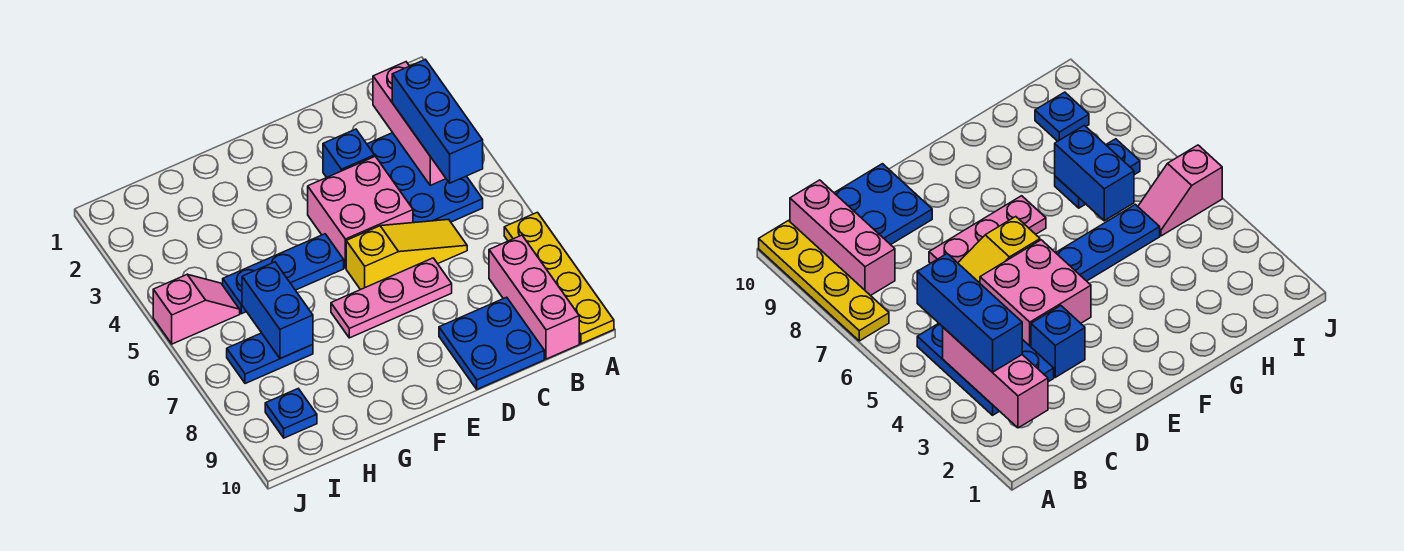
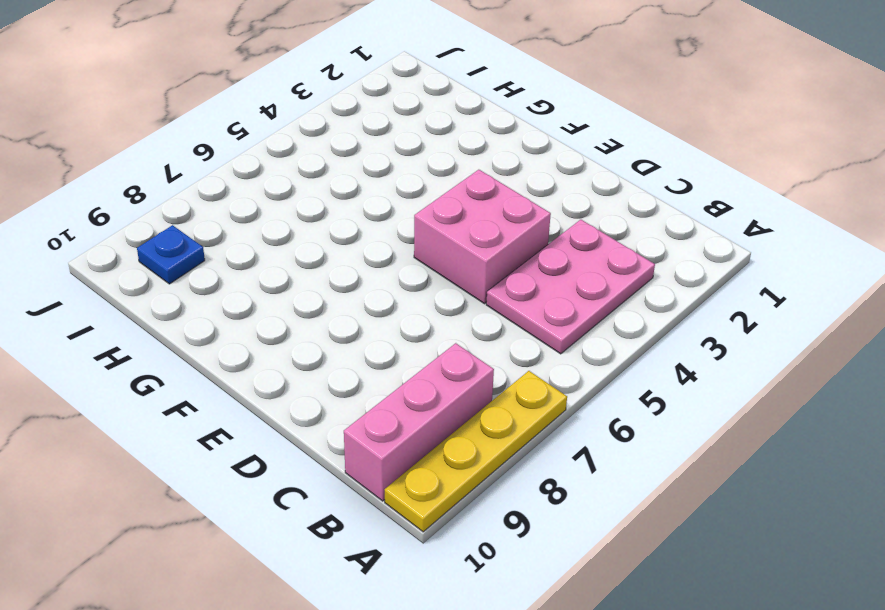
pink plate B3:C5 level 1 -> blue plate B3:C5 level 1
none -> yellow slope C6:E6 level 1 top E
none -> blue plate C9:D10 level 1
none -> blue brick D3 level 1

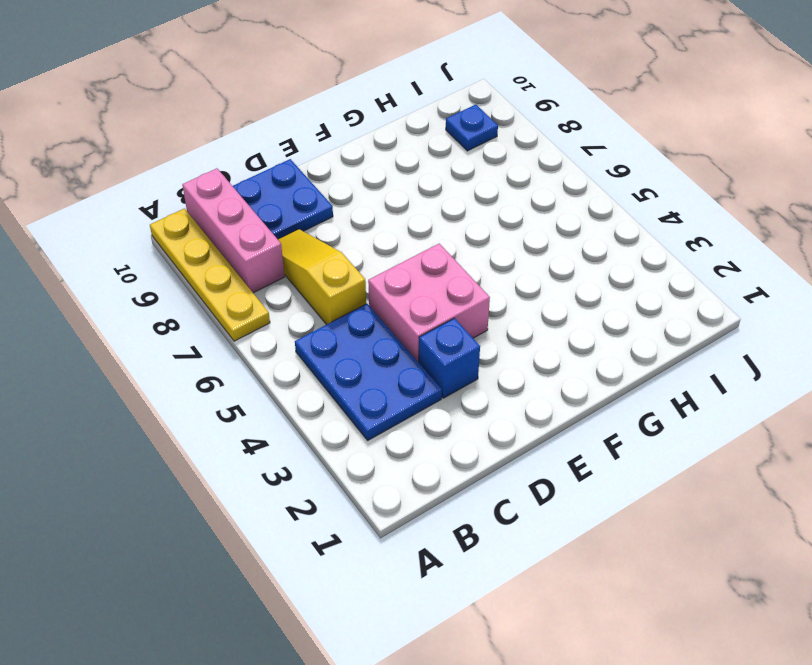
yellow slope C6:C8 level 1 top 6 -> yellow slope C6:E6 level 1 top E
none -> pink plate D7:F7 level 1
none -> blue plate F5:H5 level 1
none -> blue plate H7:I7 level 1

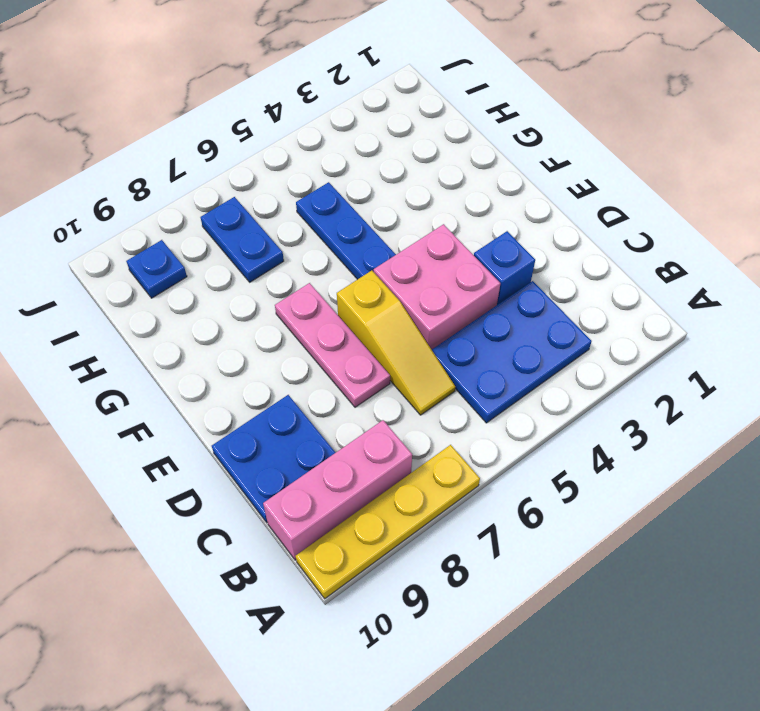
none -> pink slope I5:J5 level 1 top J
none -> pink brick B2:B4 level 2
none -> blue brick H6:H7 level 2

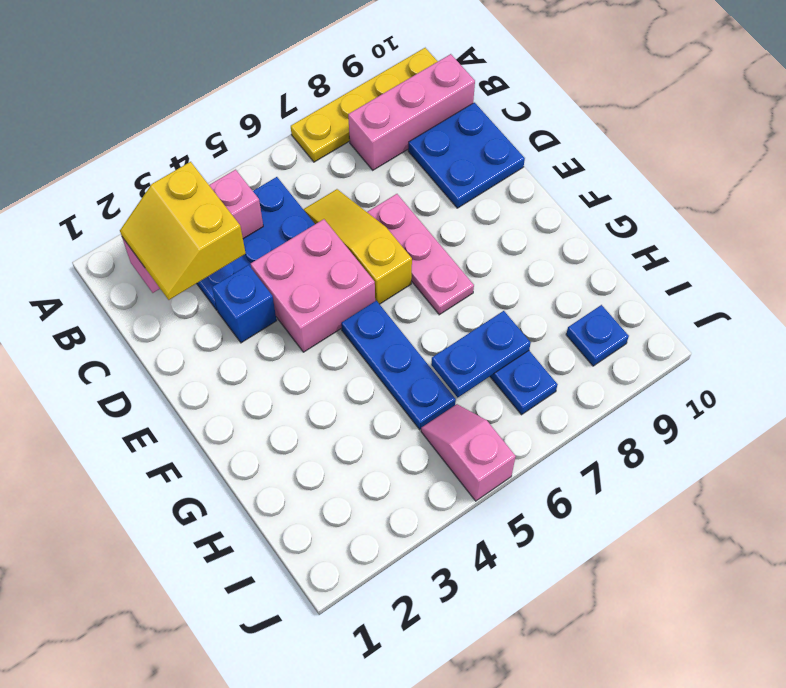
yellow slope B2:C3 level 3 top 3 -> blue brick B3:B5 level 3
blue plate H6:H7 level 2 -> blue brick H6:H7 level 2

